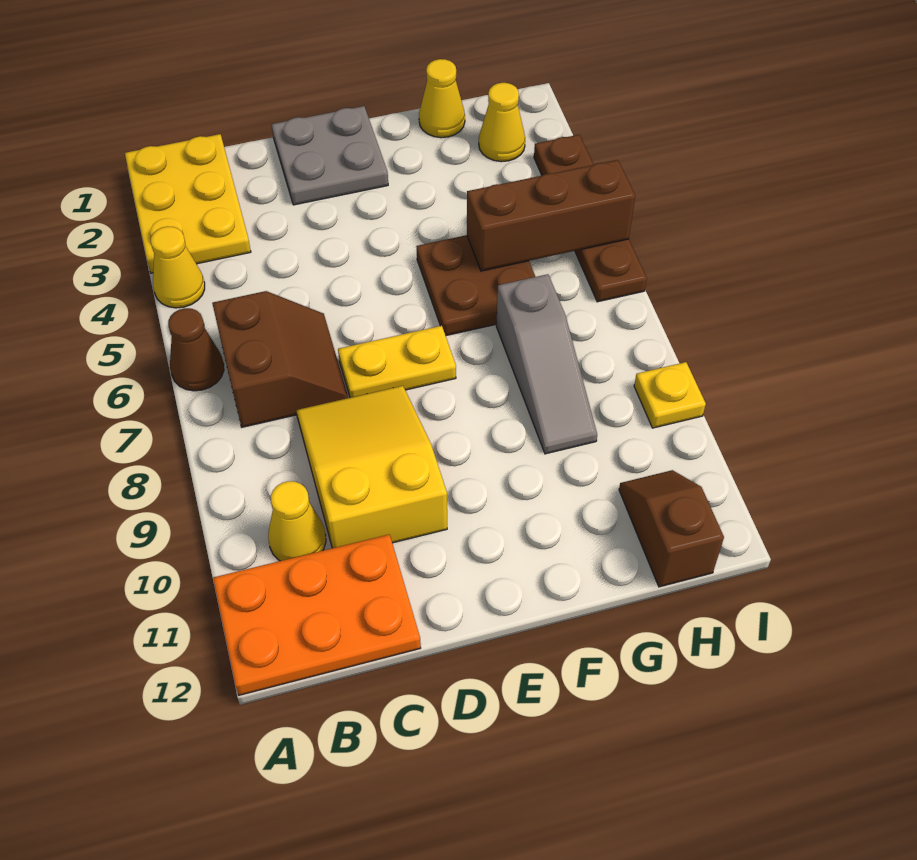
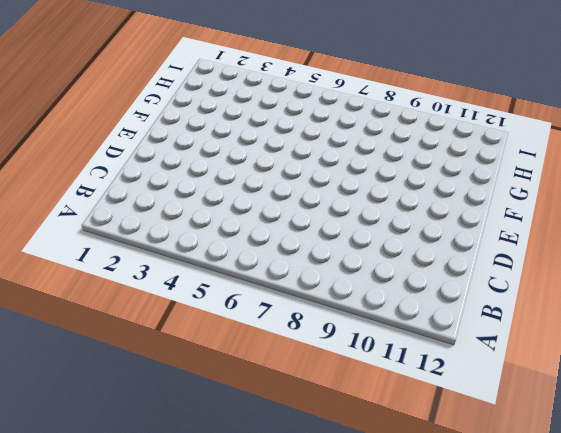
none -> yellow plate A1:B3 level 1
none -> yellow cone A4 level 1
none -> brown cone A6 level 1

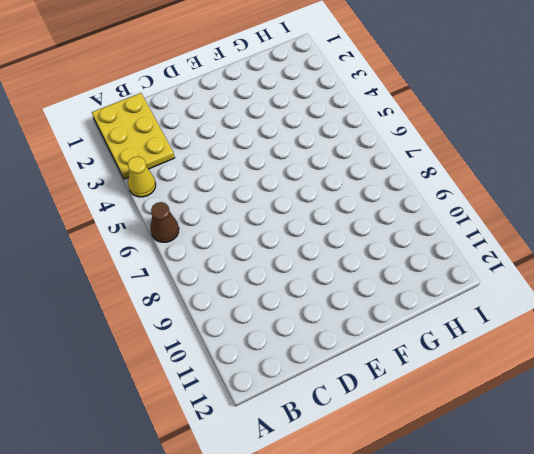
none -> orange plate A11:C12 level 1
none -> brown slope B6:C7 level 1 top B
none -> yellow cone B10 level 1

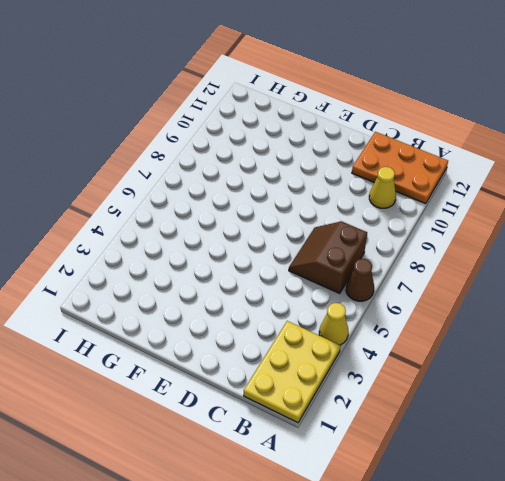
none -> yellow slope C8:D10 level 1 top 10
none -> grey plate D1:E2 level 1
none -> yellow plate D7:E7 level 1

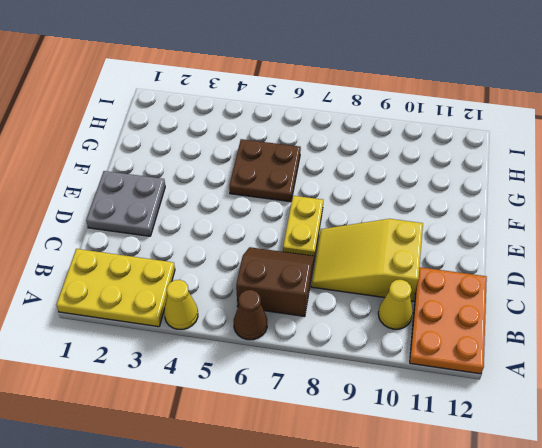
none -> yellow cone G1 level 1
none -> grey slope G7:G9 level 1 top 7
none -> yellow cone H2 level 1

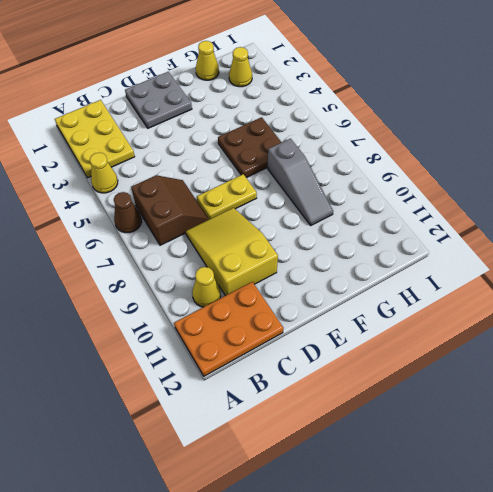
none -> brown slope H11:H12 level 1 top 12
none -> brown plate I3:I6 level 1
none -> yellow plate I9 level 1

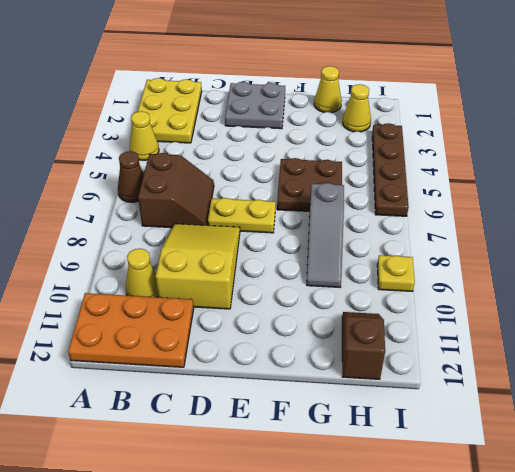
none -> brown brick G5:I5 level 2

